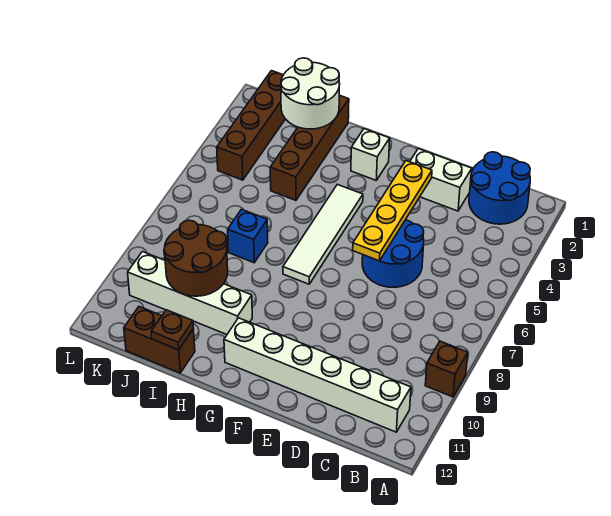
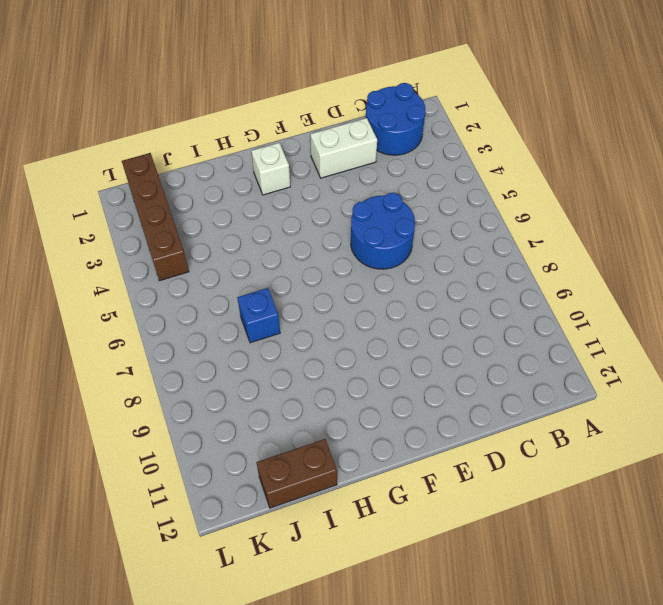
none -> brown brick A9 level 1
none -> white brick B11:G11 level 1
none -> white tile G4:G7 level 1

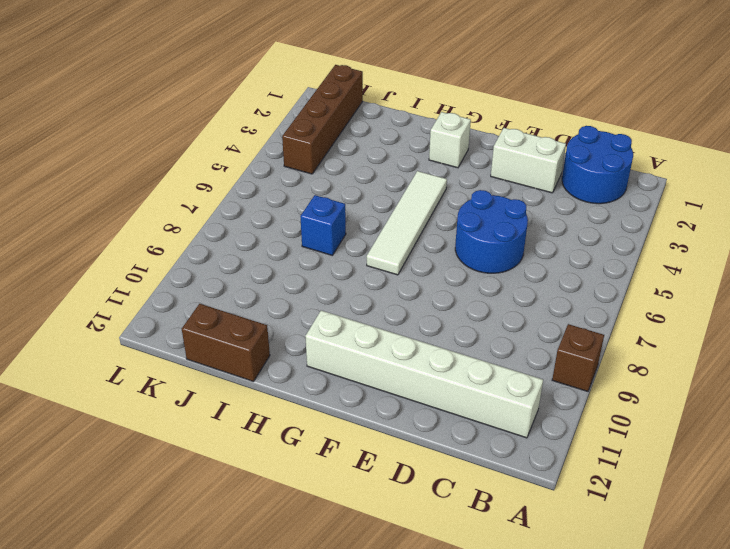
none -> white brick H10:K10 level 1
none -> brown brick I1:I4 level 1
none -> yellow plate E3:E6 level 2

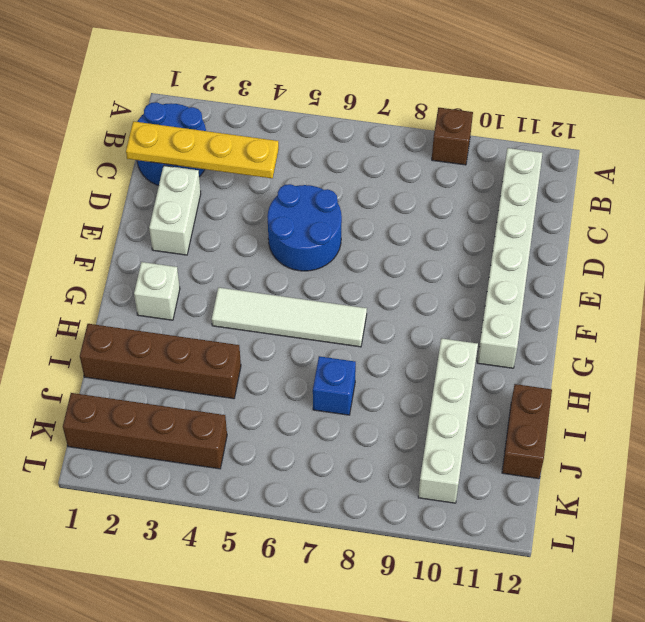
yellow plate C1:C4 level 2 -> yellow plate E3:E6 level 2
none -> white round brick I1:J2 level 2
none -> brown round brick I9:J10 level 2
none -> brown plate I12 level 2

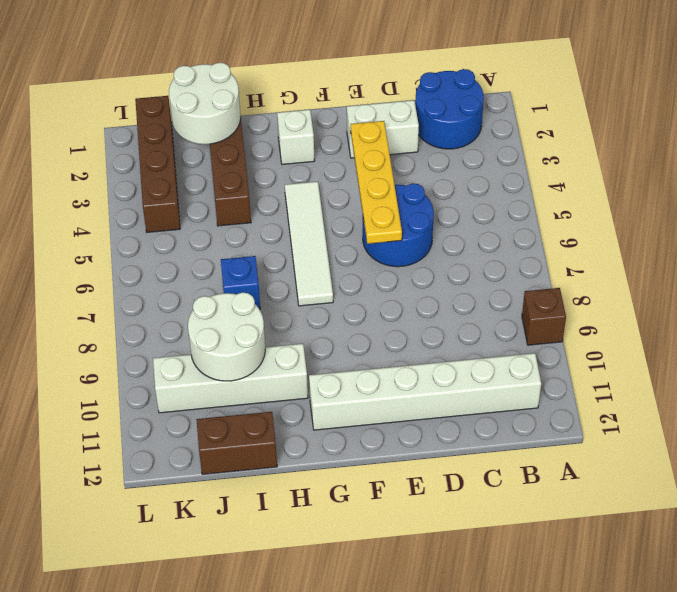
white round brick I9:J10 level 2 -> brown round brick I9:J10 level 2
none -> brown plate I12 level 2

